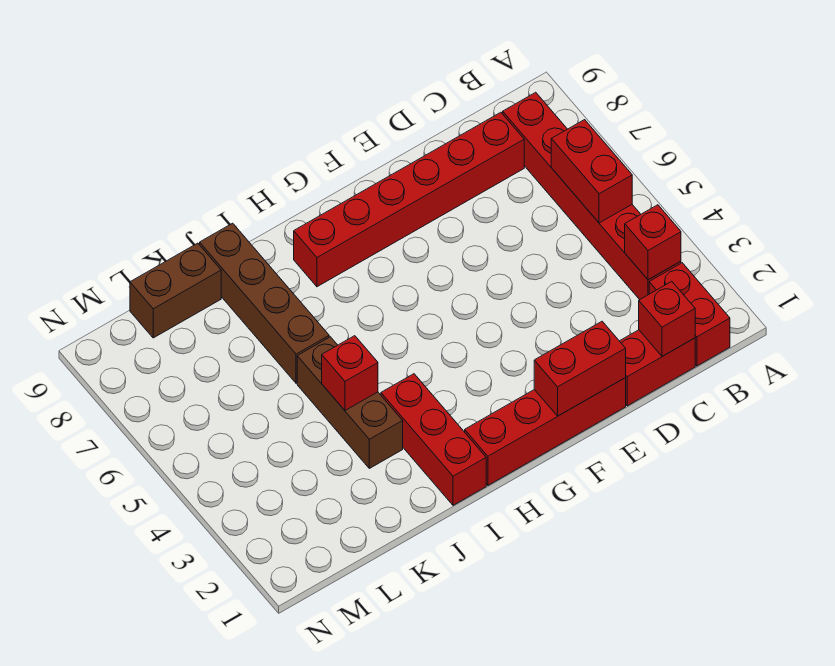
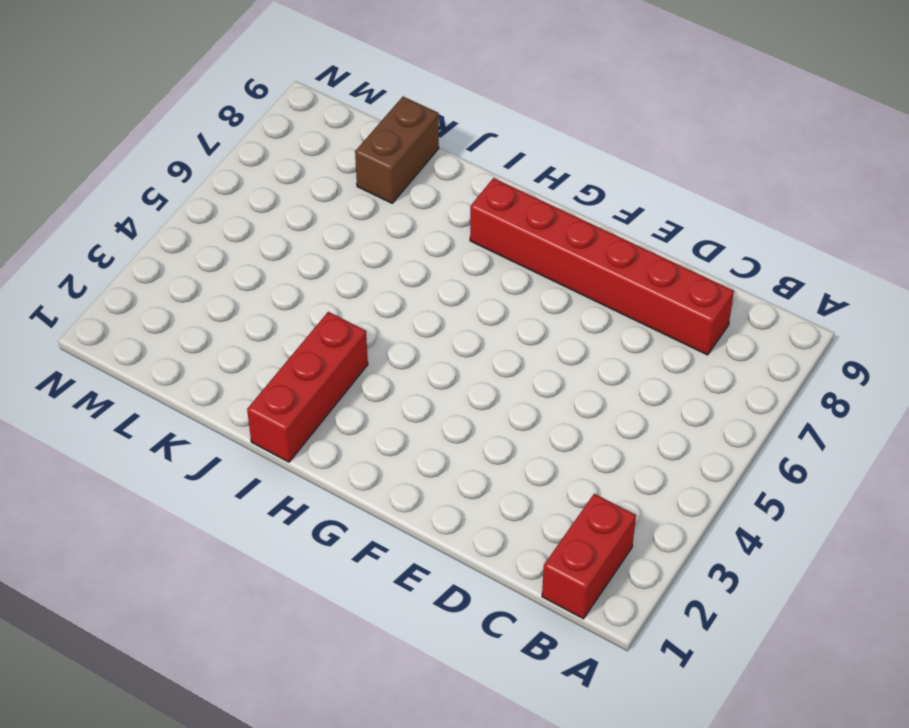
brown brick K8:K9 level 1 -> brown brick K9:L9 level 1
none -> red brick B3:B8 level 1
none -> red brick C1:D1 level 1
none -> red brick E1:H1 level 1

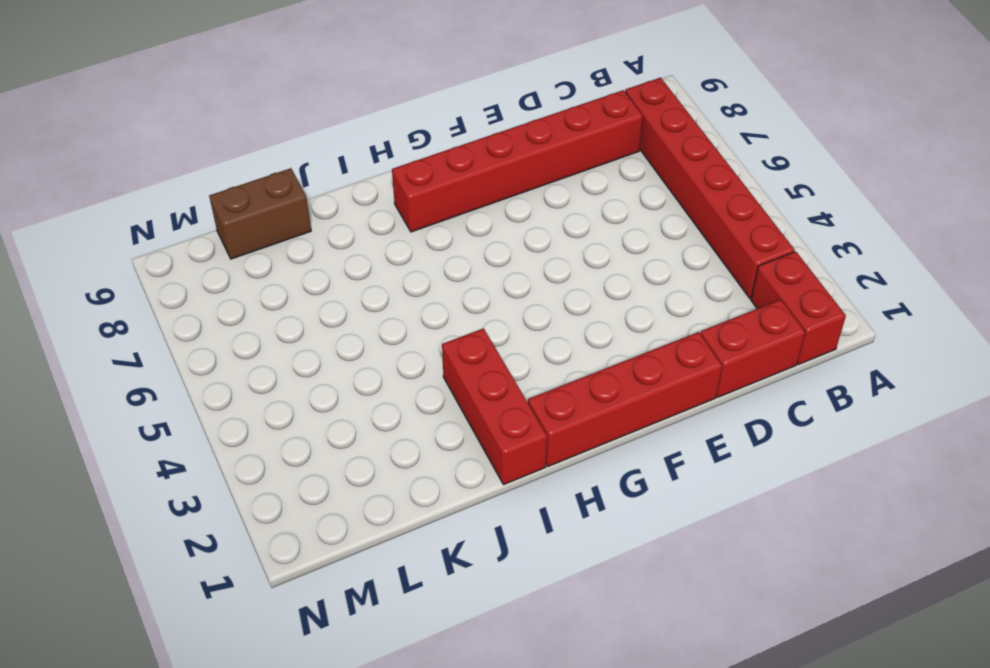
none -> brown brick J3:J5 level 1
none -> brown brick J6:J9 level 1
none -> red brick B3 level 2

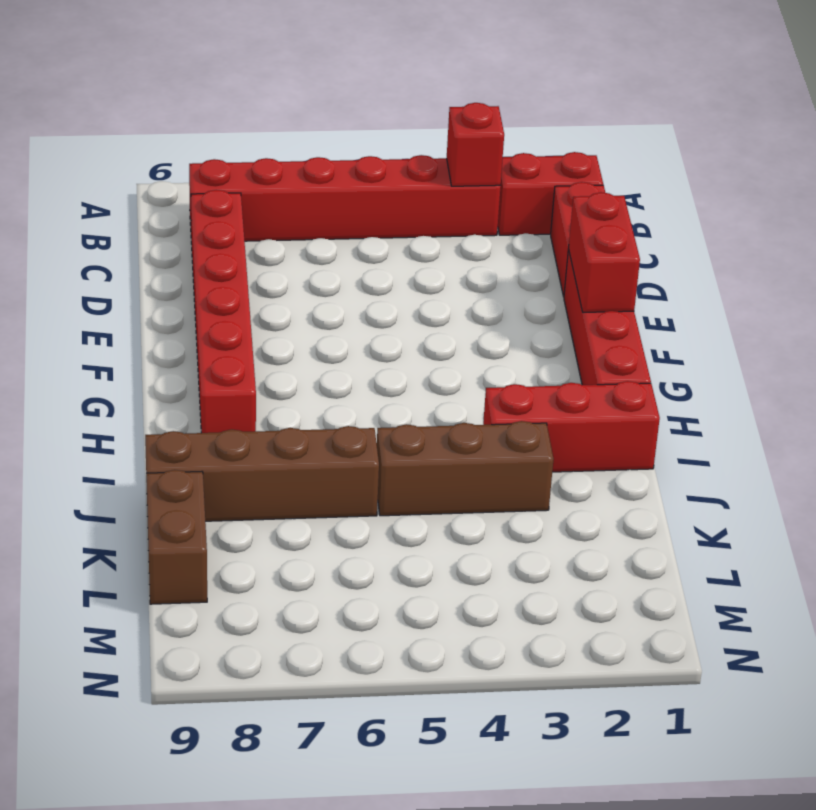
none -> red brick B5:B6 level 2
none -> red brick C1 level 2
none -> red brick J4 level 2

